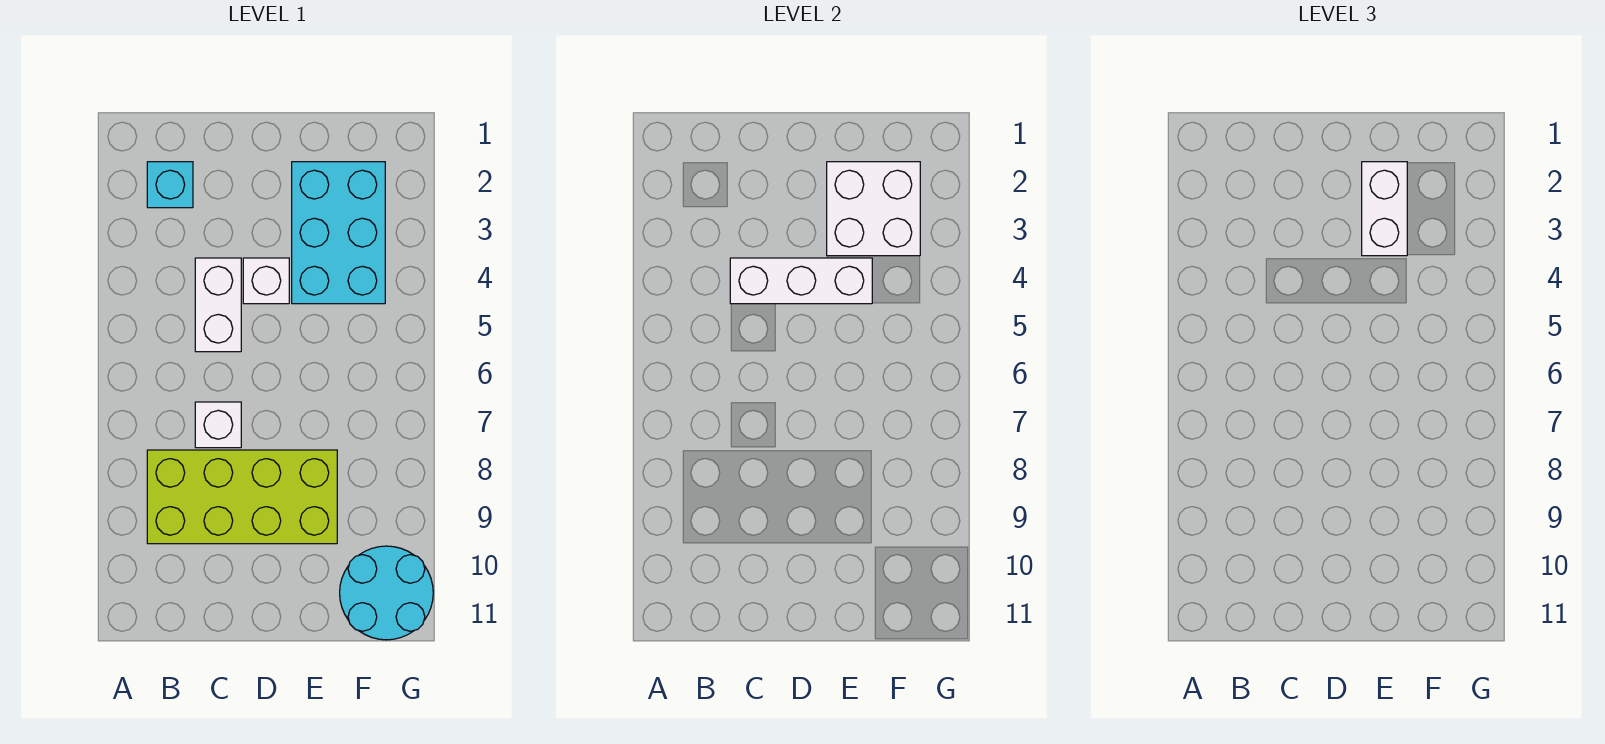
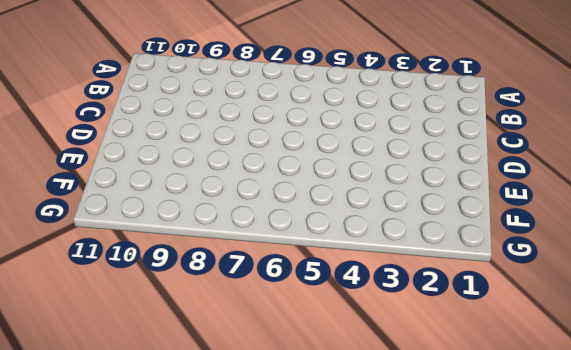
none -> cyan brick B2 level 1
none -> lime brick B8:E9 level 1

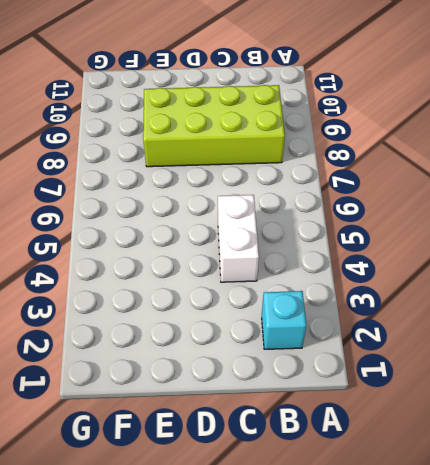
none -> white brick C7 level 1
none -> white brick D4 level 1

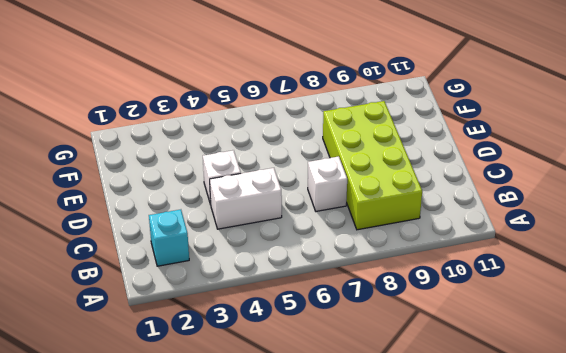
none -> cyan brick E2:F4 level 1
none -> cyan round brick F10:G11 level 1

